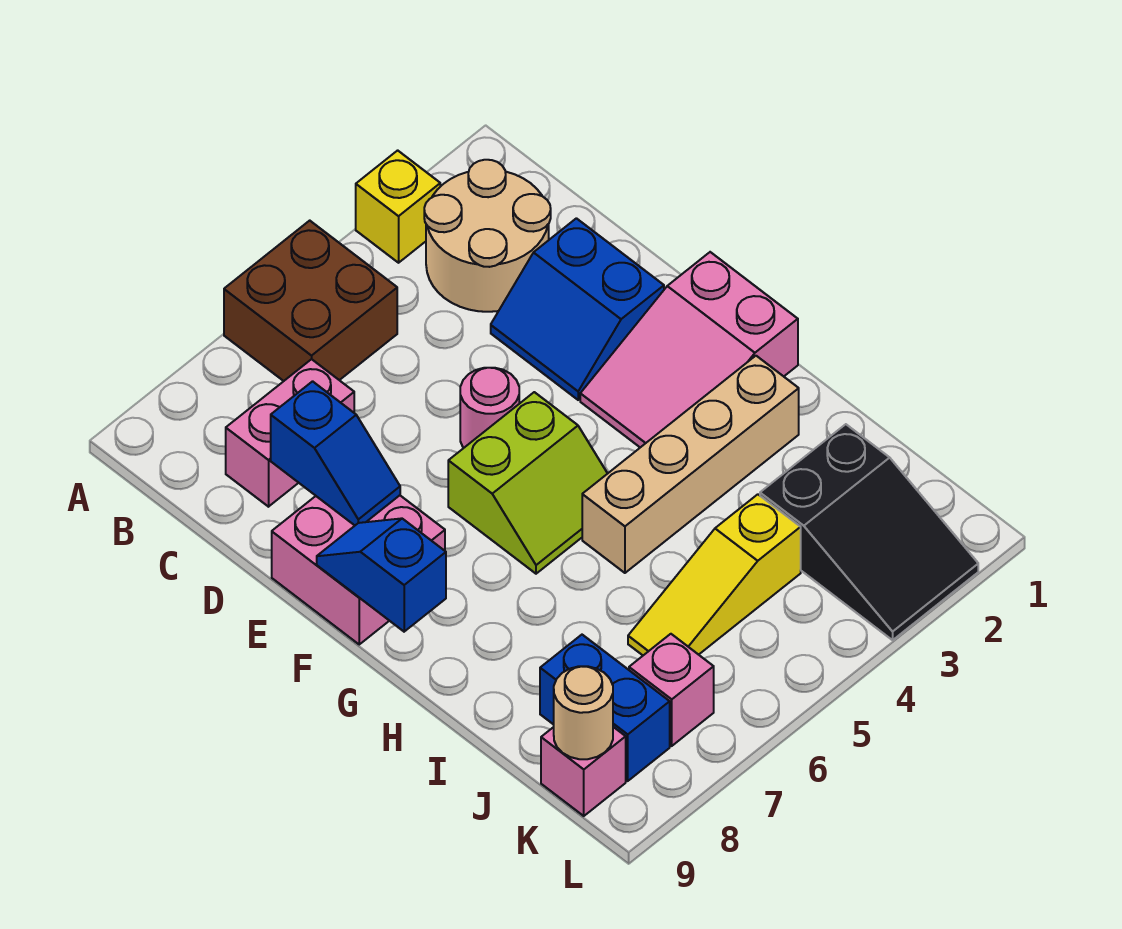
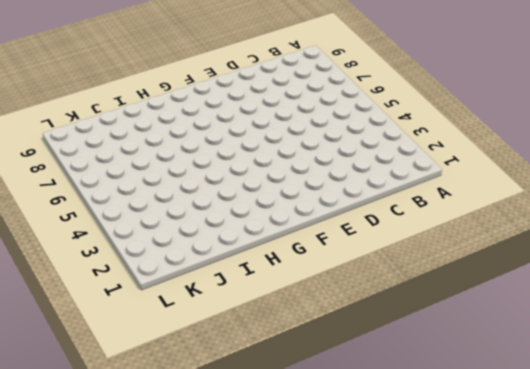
none -> yellow brick A3 level 1
none -> brown brick A5:B6 level 1
none -> tan round brick B2:C3 level 1

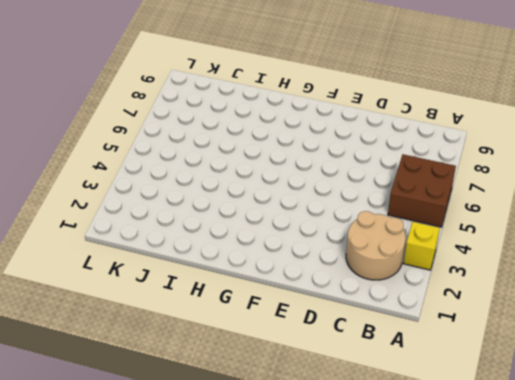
none -> pink brick C7:C8 level 1
none -> blue slope D2:E3 level 1 top 2
none -> pink round brick E5 level 1

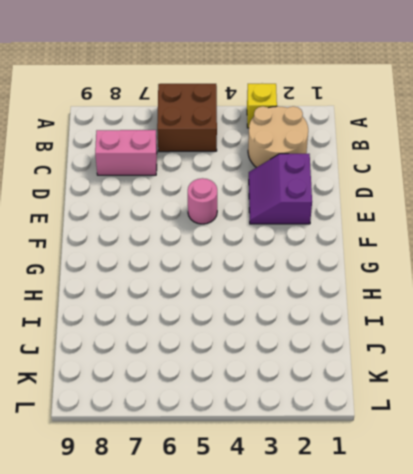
purple slope D2:E3 level 1 top 2 -> blue slope D2:E3 level 1 top 2
none -> pink brick E8:F9 level 1
none -> pink slope F1:G3 level 1 top 1
none -> lime slope F5:G6 level 1 top F

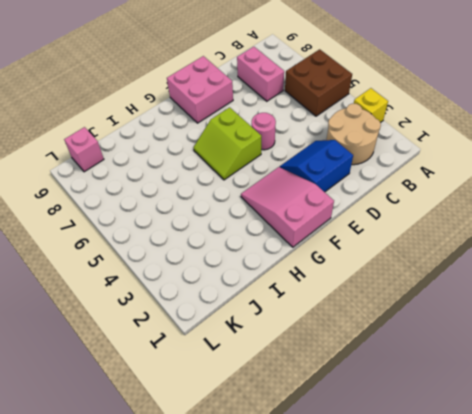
none -> tan brick H2:H5 level 1
none -> black slope J2:L3 level 1 top J
none -> yellow slope J4:J6 level 1 top 4

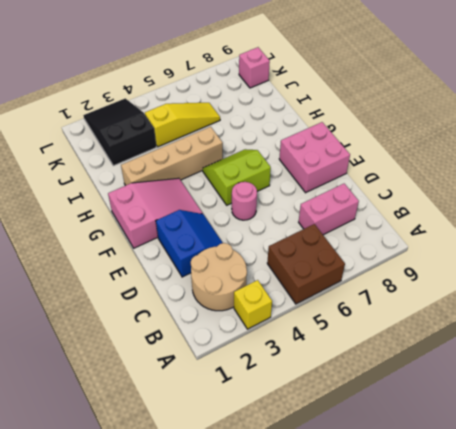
none -> blue brick J8:K8 level 1
none -> pink brick K7 level 1
none -> blue slope D8:E8 level 2 top D

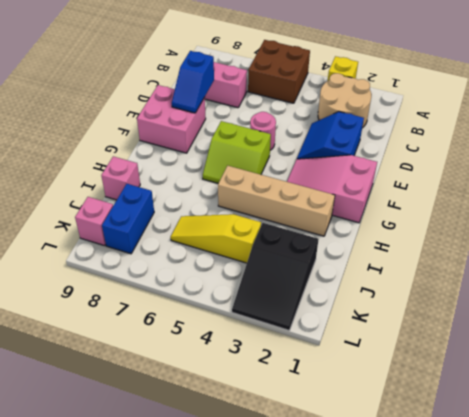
pink brick I9 level 1 -> pink brick K7 level 1
none -> blue slope F9:G9 level 2 top G
none -> tan round brick K9 level 2

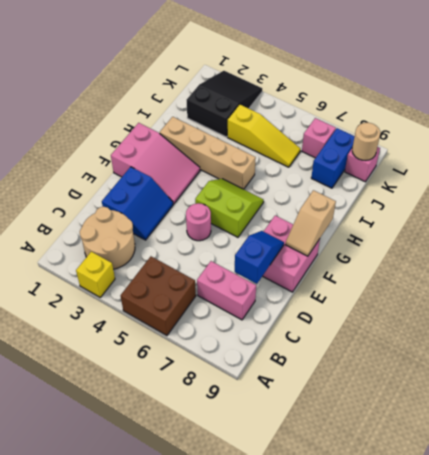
tan slope F9:G9 level 2 top G -> blue slope F9:G9 level 2 top G

